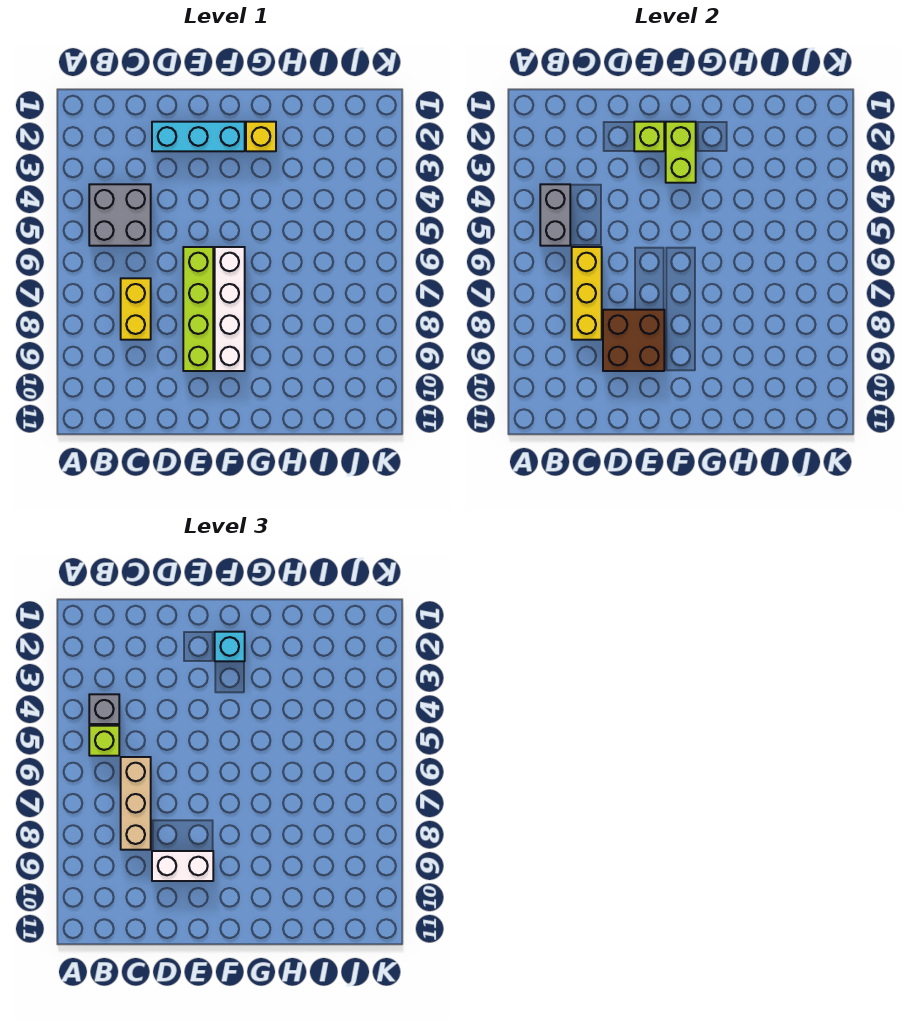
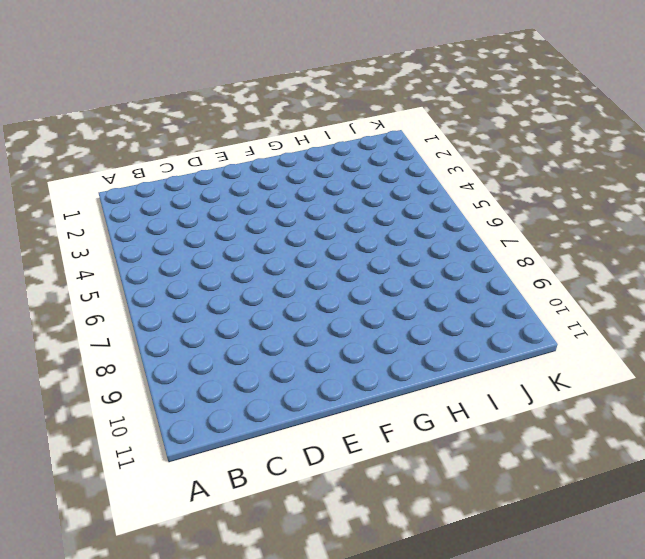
none -> grey brick B4:C5 level 1
none -> yellow brick C7:C8 level 1
none -> cyan brick D2:F2 level 1

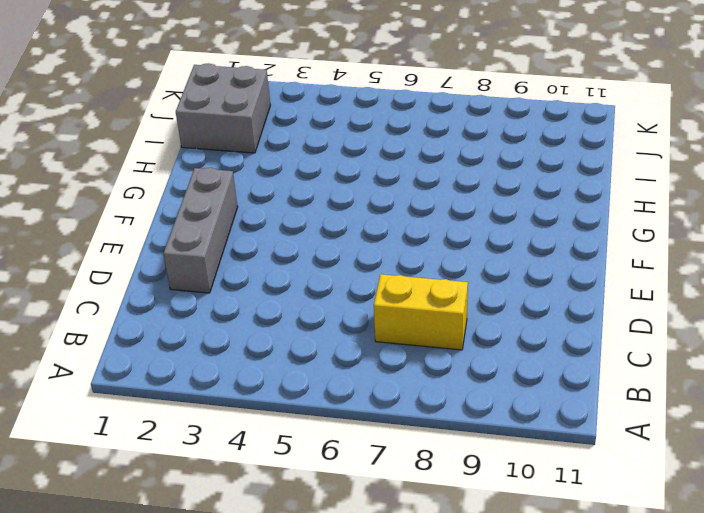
grey brick D2:F2 level 1 -> cyan brick D2:F2 level 1
grey brick I1:J2 level 1 -> grey brick B4:C5 level 1
none -> lime brick E6:E9 level 1
none -> white brick F6:F9 level 1
none -> yellow brick G2 level 1

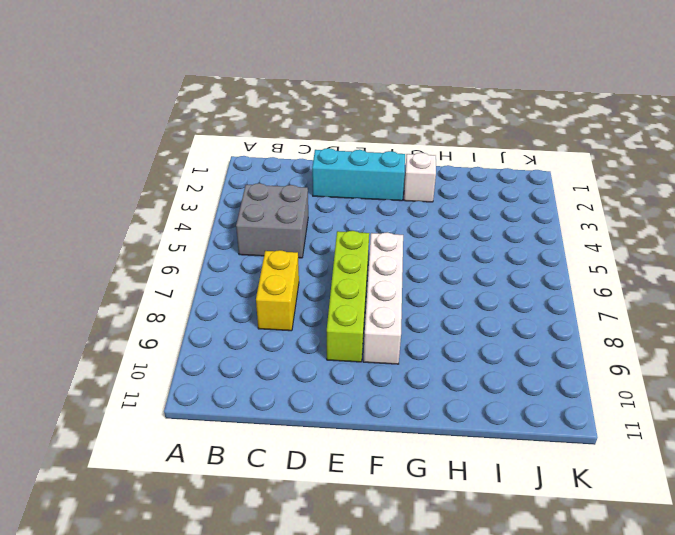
white brick G2 level 1 -> yellow brick G2 level 1
none -> grey brick B4:B5 level 2
none -> yellow brick C6:C8 level 2
none -> brown brick D8:E9 level 2

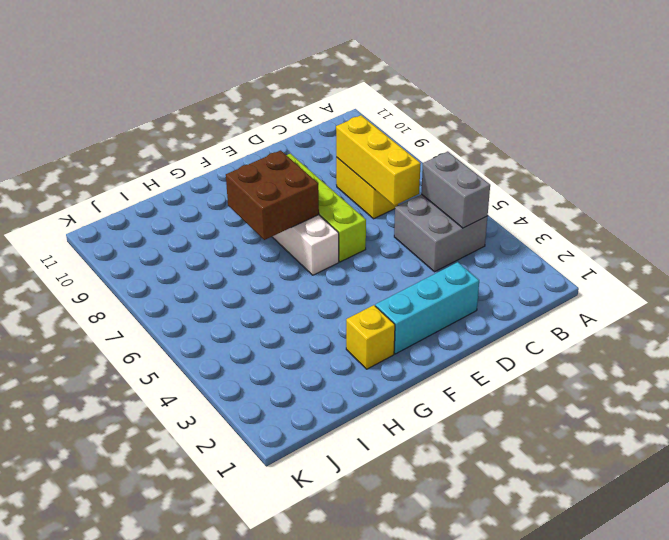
brown brick F7:G8 level 2 -> brown brick D8:E9 level 2
none -> lime brick E2 level 2
none -> lime brick F2:F3 level 2
none -> grey brick B4 level 3

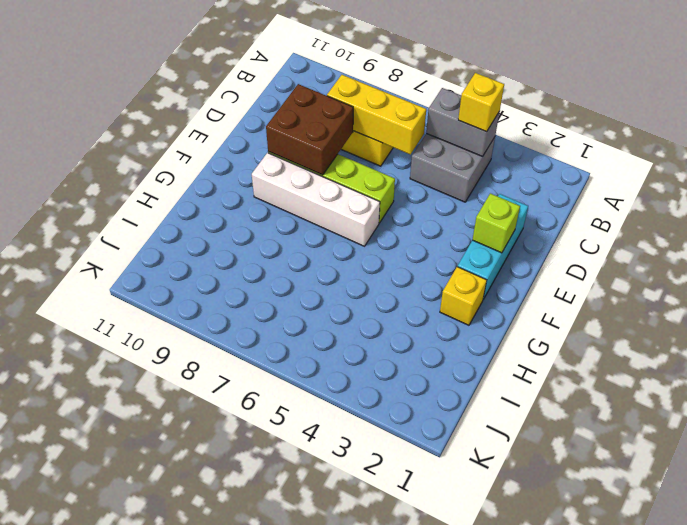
yellow brick B4 level 3 -> grey brick B4 level 3
none -> lime brick F2:F3 level 2
none -> lime brick B5 level 3
none -> tan brick C6:C8 level 3

